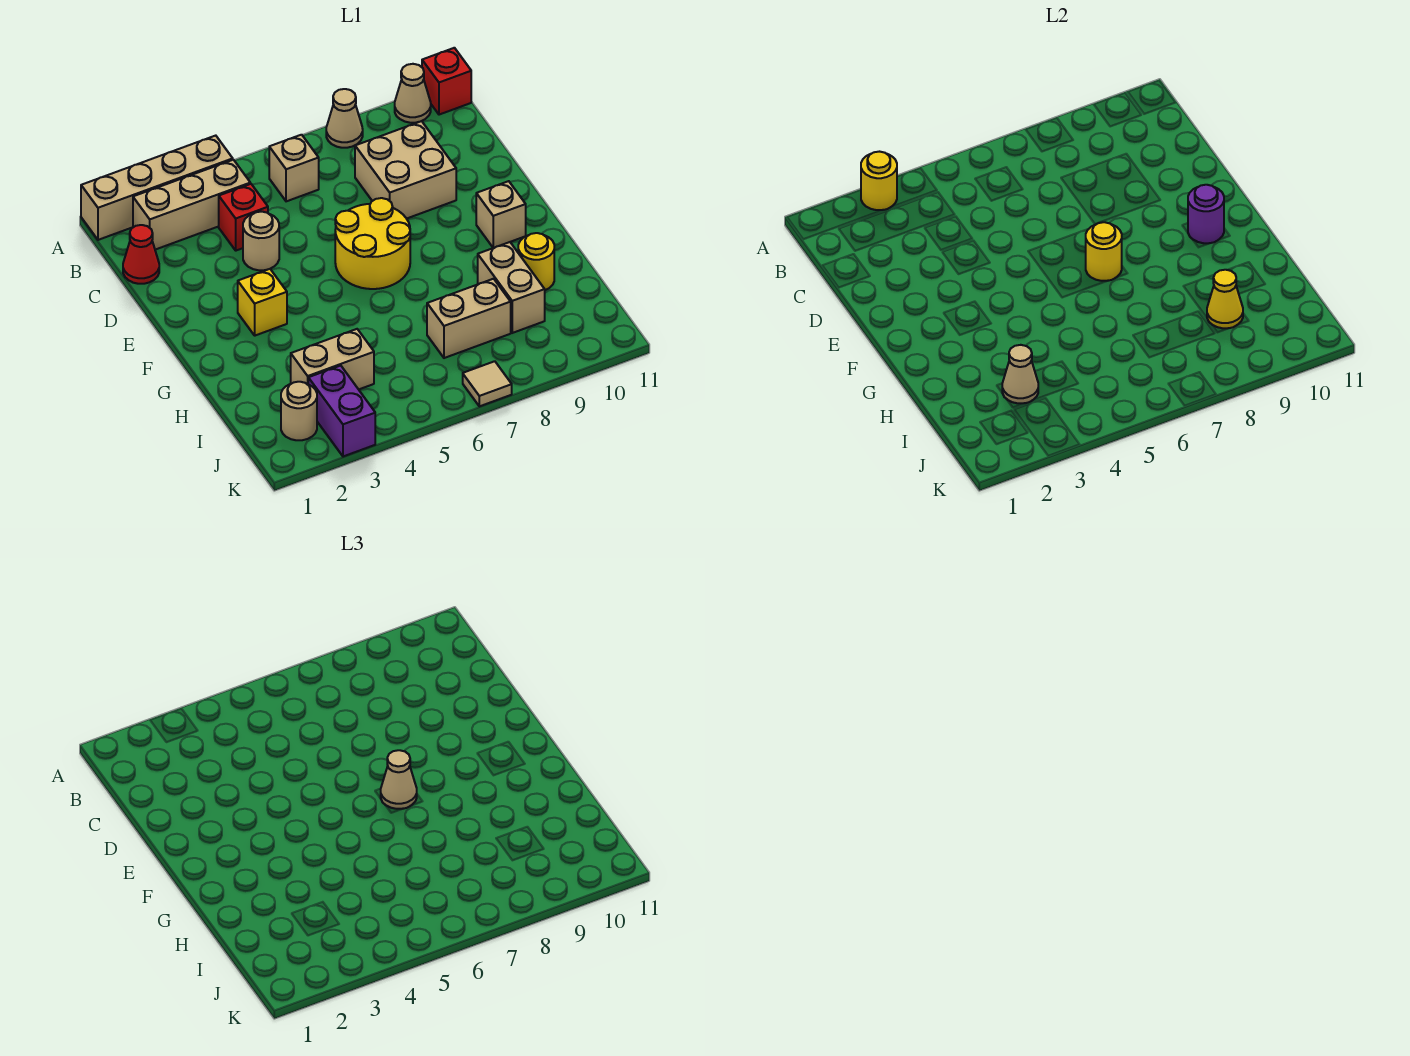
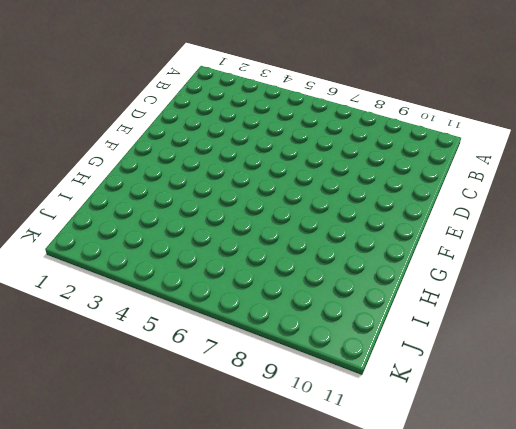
none -> tan brick A1:A4 level 1
none -> tan cone A8 level 1
none -> tan cone A10 level 1

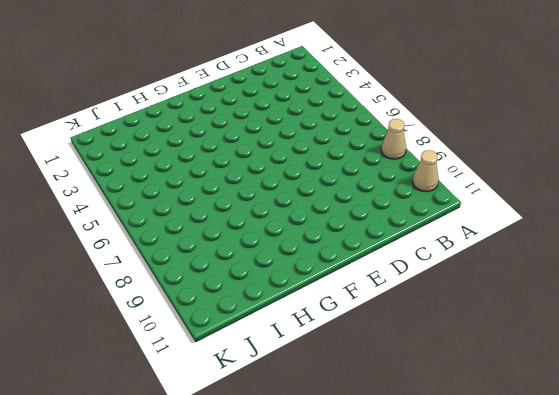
none -> tan brick A1:A4 level 1
none -> red brick A11 level 1
none -> tan brick B2:B4 level 1

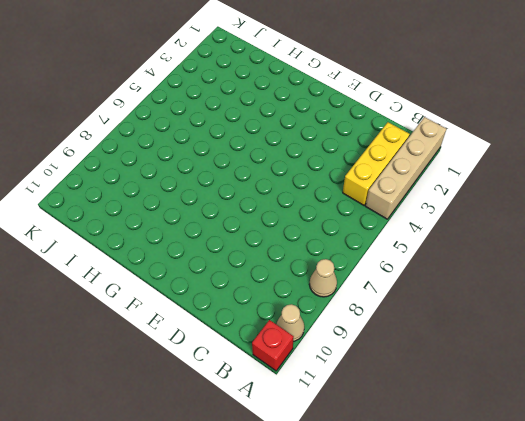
yellow brick B2:B4 level 1 -> tan brick B2:B4 level 1
none -> tan brick B6 level 1
none -> red cone C1 level 1
none -> red brick C4 level 1

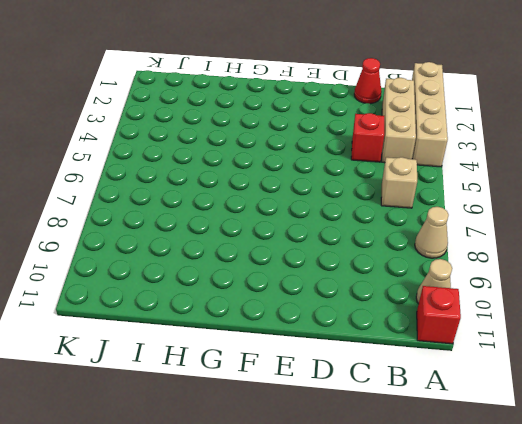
none -> tan brick C8:D9 level 1
none -> tan round brick D4 level 1
none -> yellow round brick E6:F7 level 1

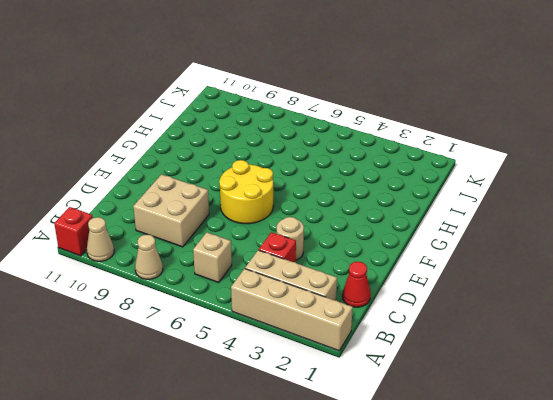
none -> yellow brick F3 level 1
none -> tan brick F10 level 1
none -> tan brick H9:I9 level 1

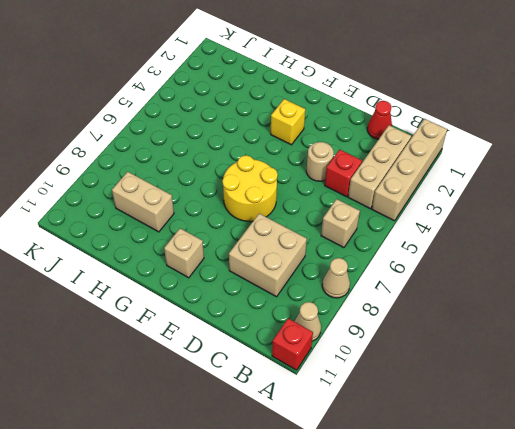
none -> yellow round brick H10 level 1
none -> tan brick I3:I4 level 1
none -> tan brick I7:I8 level 1

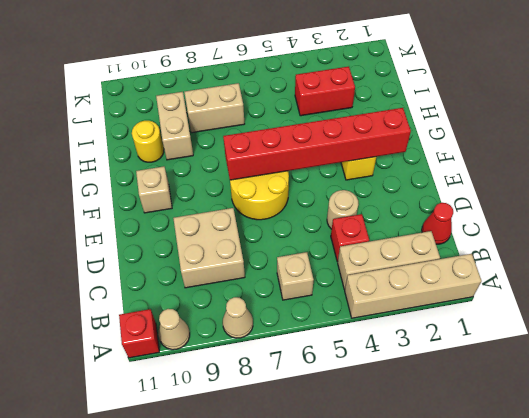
red brick F2:F7 level 2 -> yellow round brick F7 level 2
red brick I3:I4 level 1 -> tan brick I3:I4 level 1
none -> tan round brick J2 level 1
none -> purple brick J3:K3 level 1
none -> tan tile K7 level 1

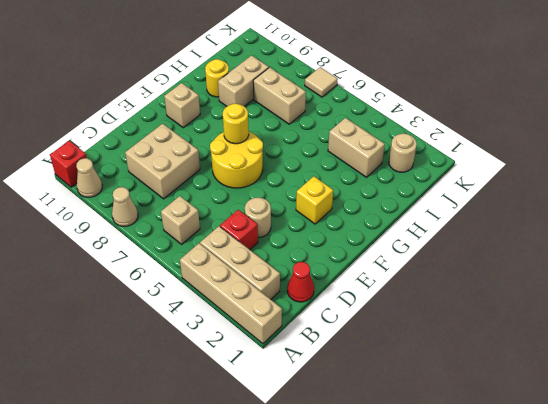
none -> purple brick J3:K3 level 1
none -> yellow round brick A3 level 2
none -> purple round brick F10 level 2

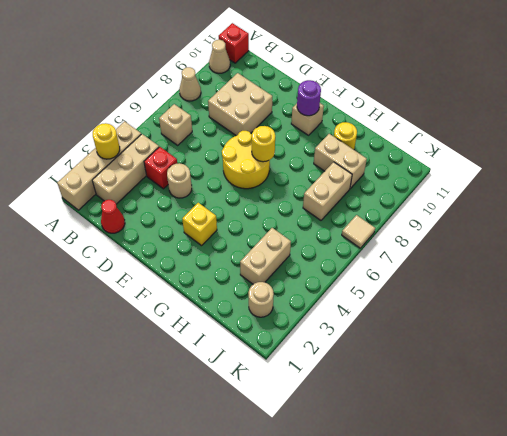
none -> purple brick J3:K3 level 1
none -> tan cone I3 level 2
none -> yellow cone I9 level 2

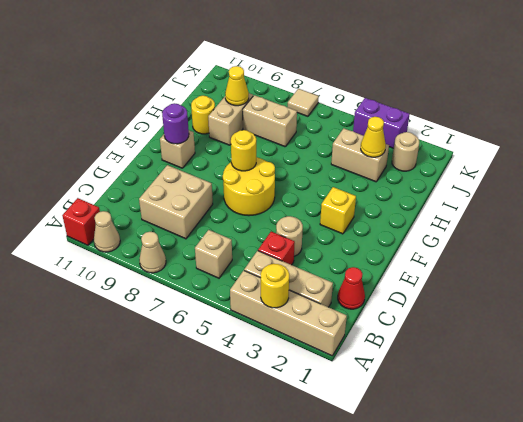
yellow cone I3 level 2 -> tan cone I3 level 2
purple brick K3:K4 level 1 -> purple brick J3:K3 level 1
none -> tan cone F7 level 3

